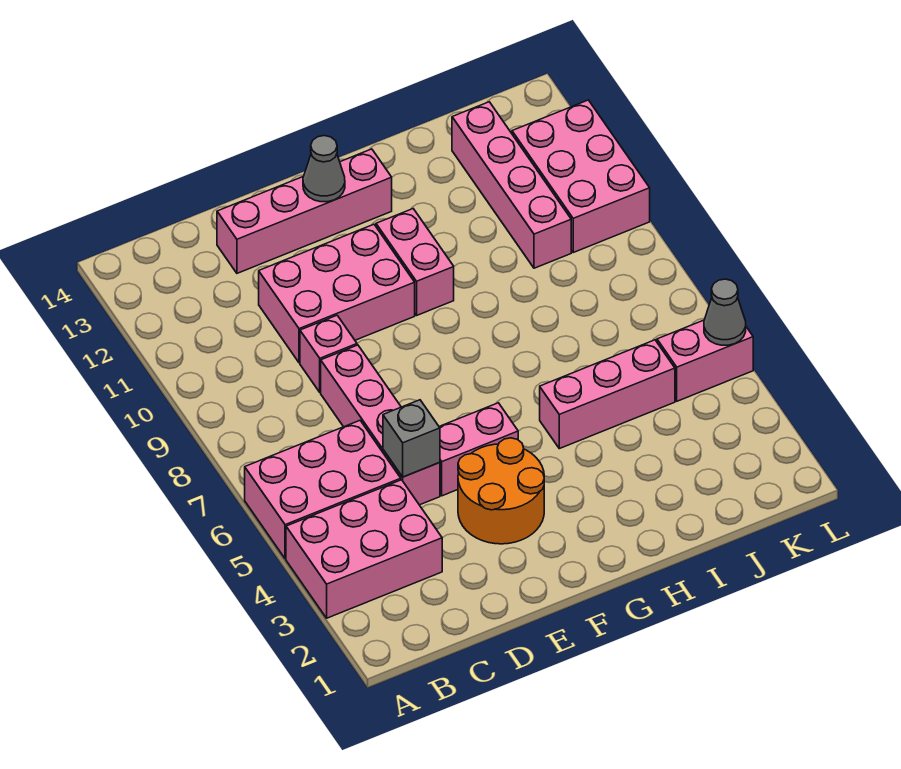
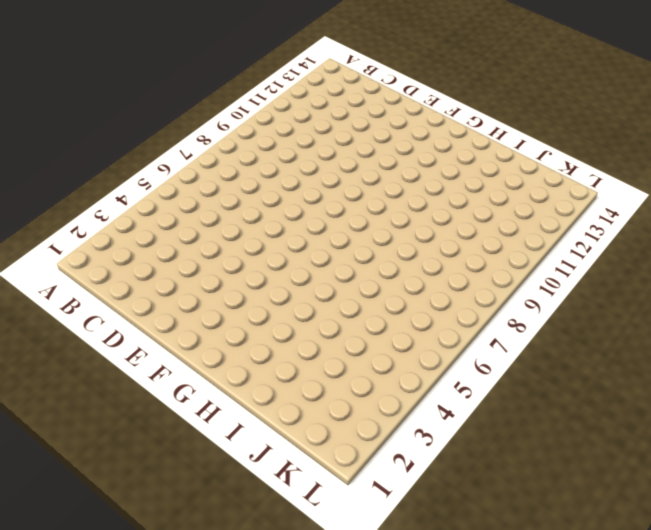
none -> pink brick A3:C4 level 1
none -> pink brick A5:C6 level 1
none -> pink brick D5:D8 level 1

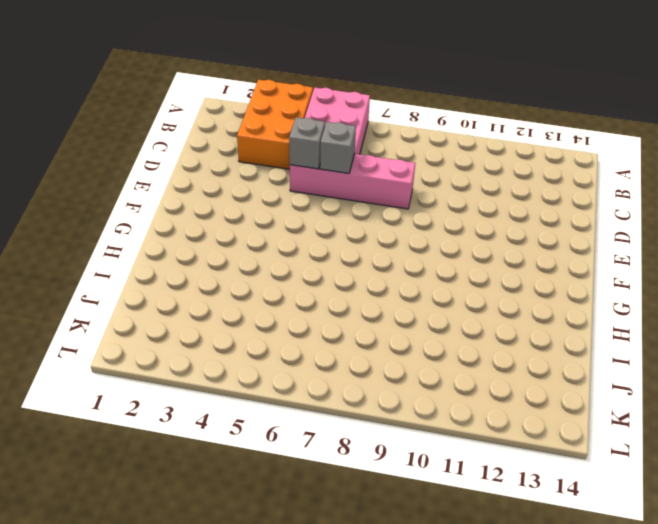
orange brick A3:C4 level 1 -> pink brick A3:C4 level 1
grey brick D6 level 2 -> none
none -> pink brick D9 level 1
none -> pink brick D10:F11 level 1
none -> pink brick D13:G13 level 1

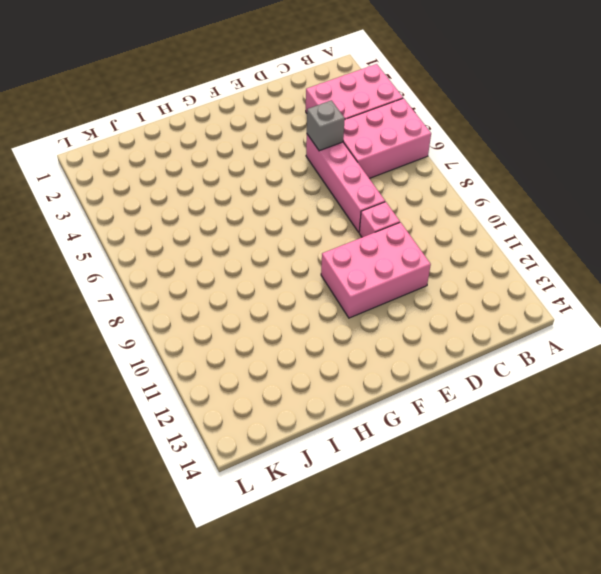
none -> pink brick D13:G13 level 1
none -> orange round brick E3:F4 level 1
none -> pink brick E5:F5 level 1

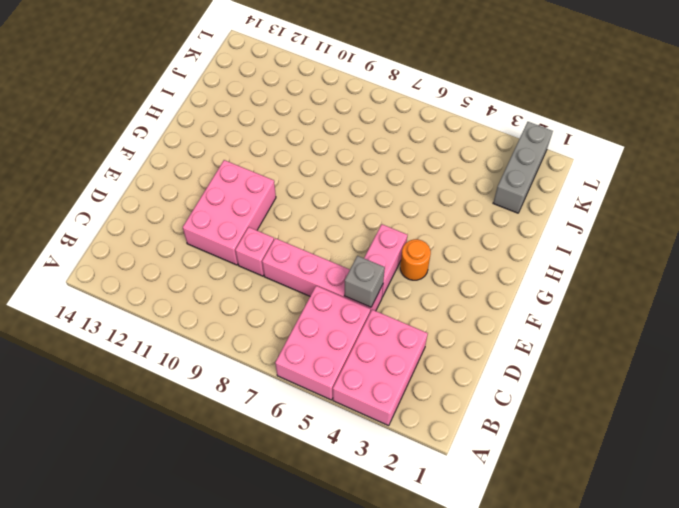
orange round brick F4 level 1 -> orange round brick E3:F4 level 1
grey brick J2:L2 level 1 -> none
none -> pink brick D13:G13 level 1
none -> pink brick G10:G11 level 1
none -> pink brick H5:J5 level 1

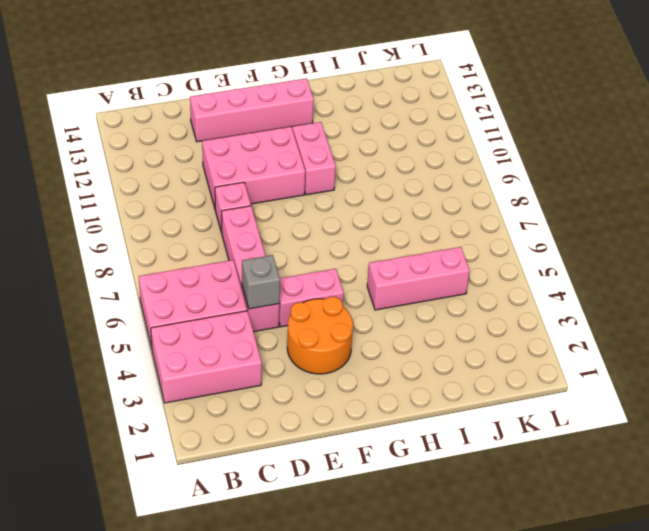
none -> pink brick J10:J13 level 1
none -> pink brick K5:L5 level 1
none -> pink brick K10:L12 level 1

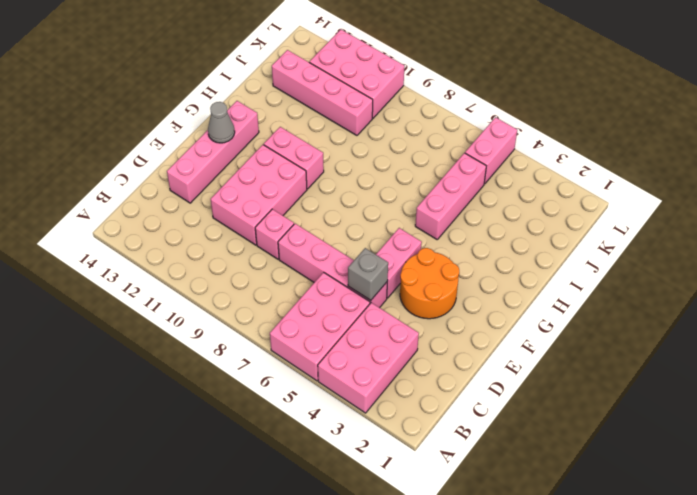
none -> grey cone L5 level 2

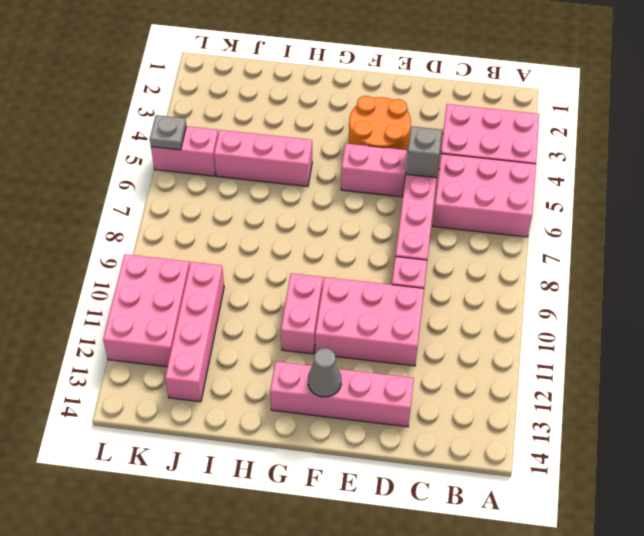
grey plate L5 level 2 -> grey cone L5 level 2

